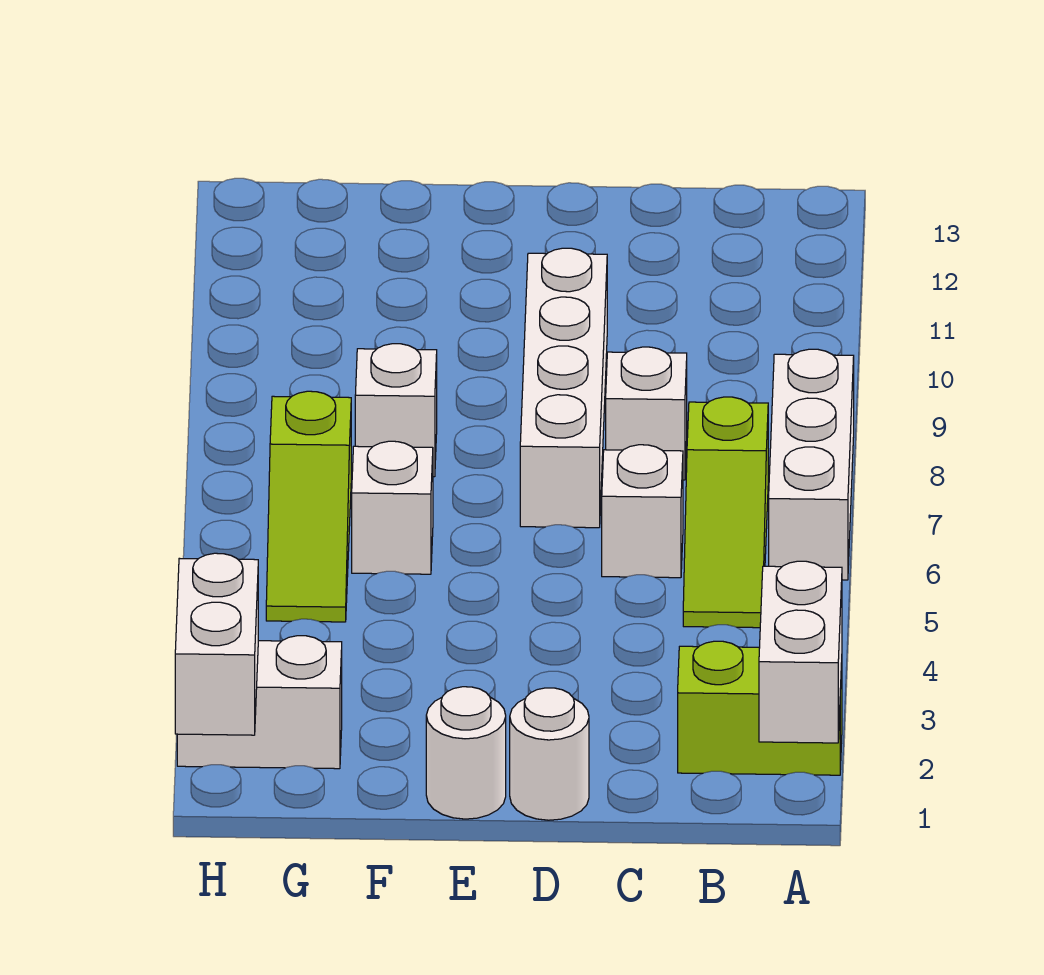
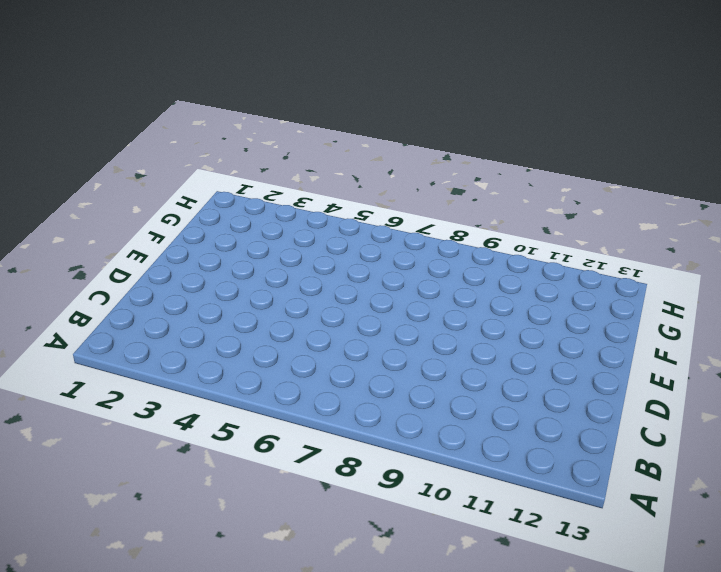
none -> lime brick A2:B2 level 1
none -> white brick A6:A8 level 1
none -> lime slope B5:B7 level 1 top 7

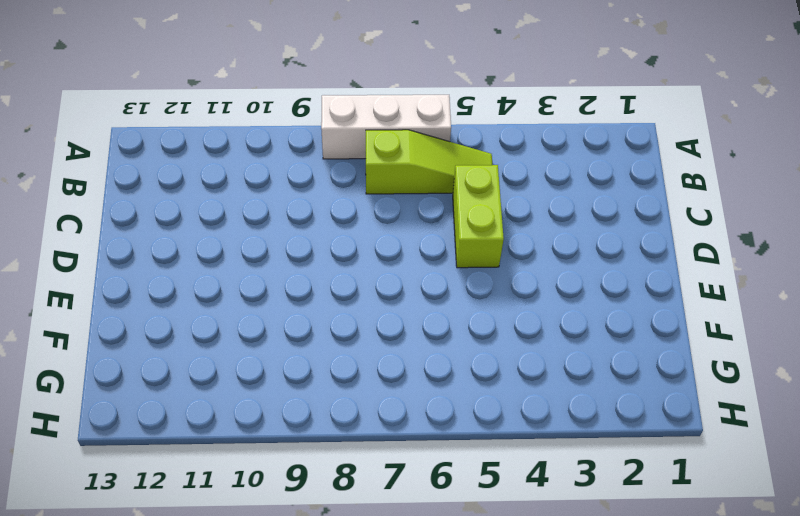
lime brick C5:D5 level 1 -> lime brick A2:B2 level 1
none -> white brick C6 level 1
none -> white brick C8 level 1
none -> white round brick D1 level 1

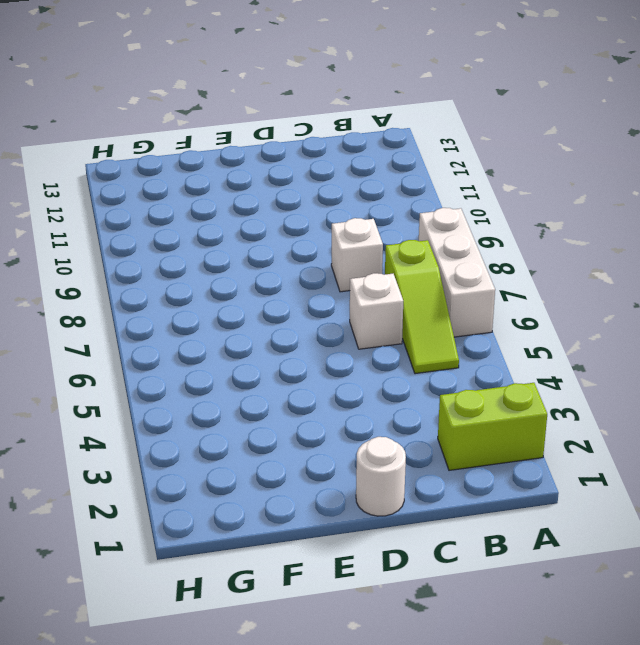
none -> white brick D7:D10 level 1
none -> white round brick E1 level 1
none -> white brick F6 level 1

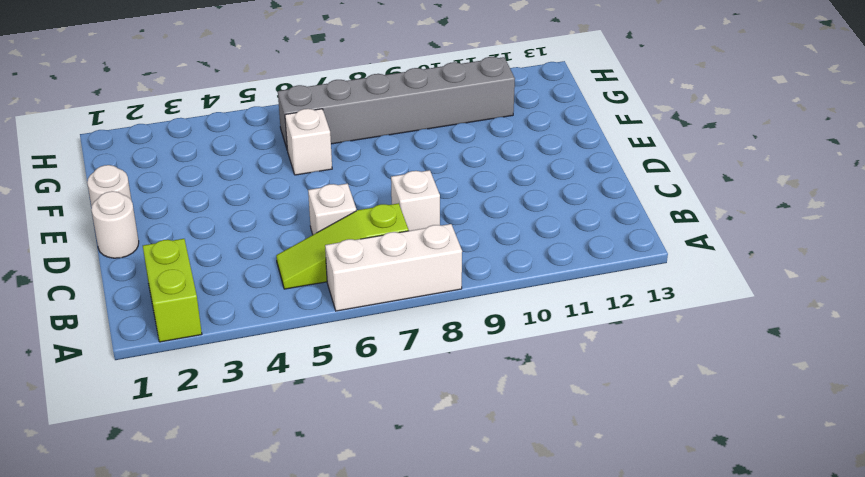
grey brick G6:G11 level 1 -> lime slope G5:G7 level 1 top 7
none -> white brick D7:D10 level 1
none -> white brick F8 level 1
none -> white brick G2:H2 level 1

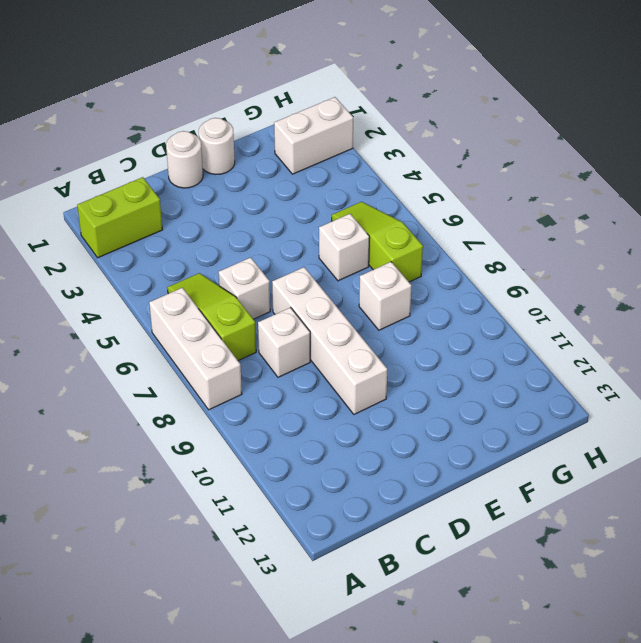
none -> white brick A1:A2 level 2
none -> white brick H1:H2 level 2

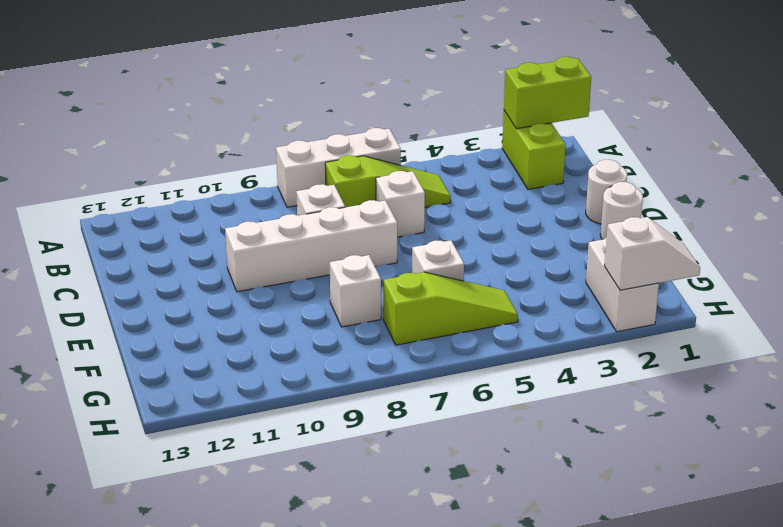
lime brick A1:A2 level 2 -> white brick A1:A2 level 2
white slope H1:H2 level 2 top 2 -> white brick H1:H2 level 2

